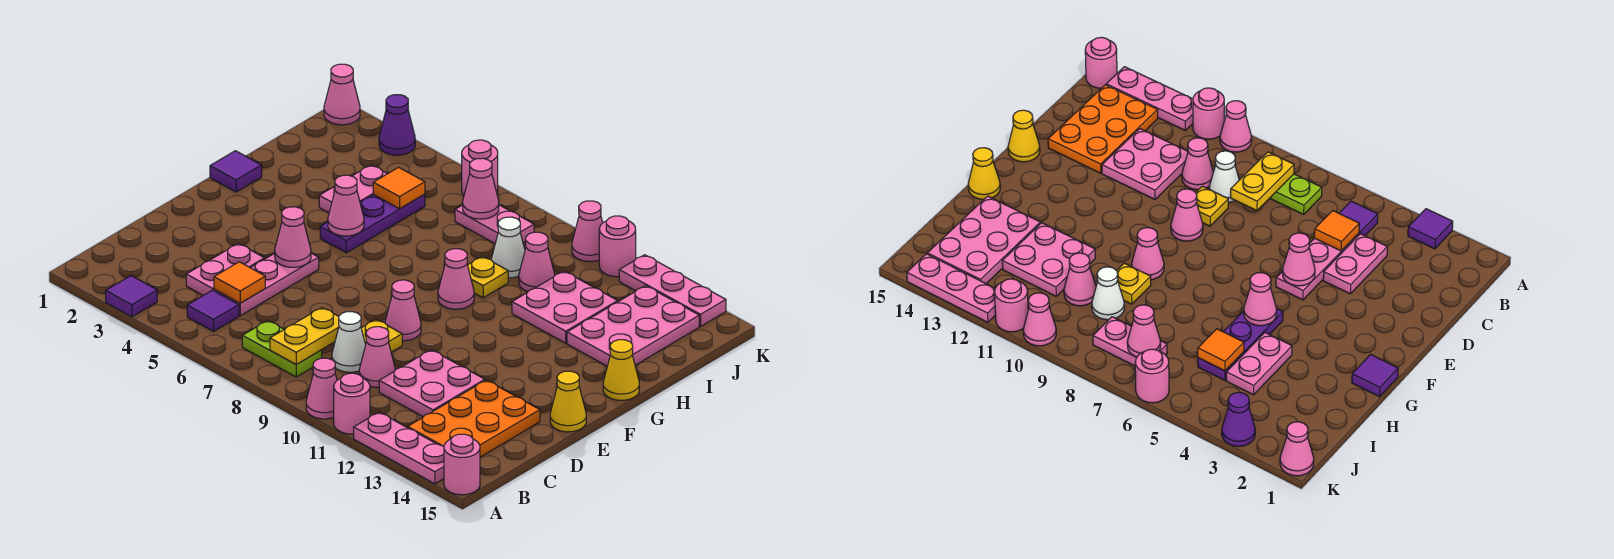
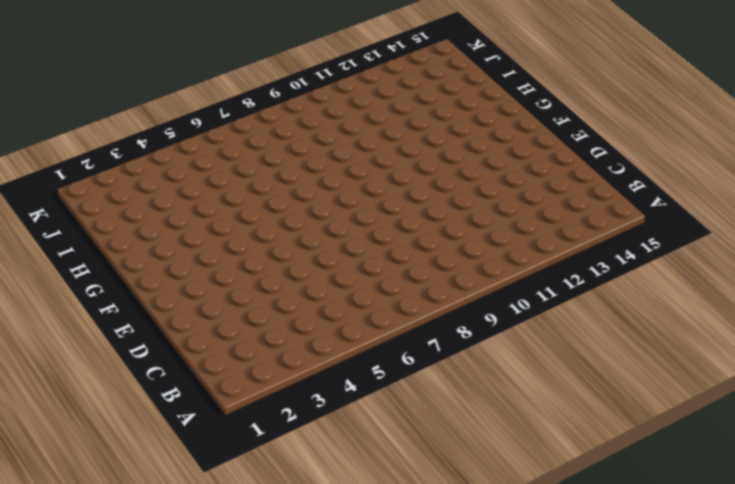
none -> purple tile A3 level 1
none -> pink cone A10 level 1
none -> pink round brick A11 level 1
none -> pink plate A12:A14 level 1

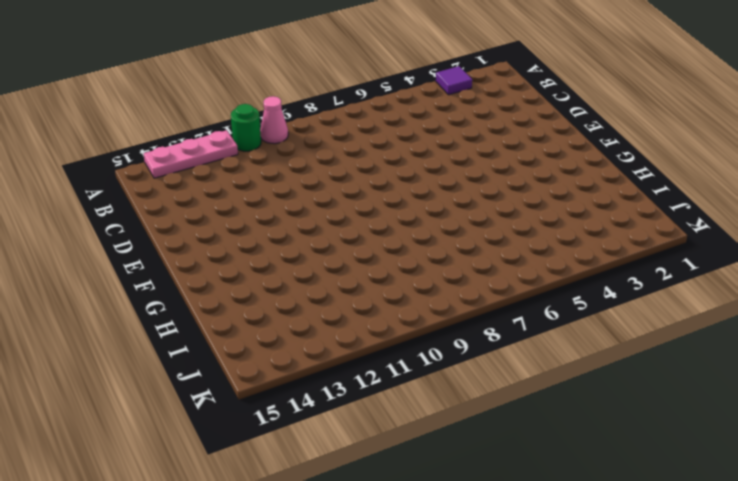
green round brick A11 level 1 -> pink round brick A11 level 1
none -> pink round brick A15 level 1
none -> purple tile B5 level 1
none -> lime plate B7:B8 level 1
none -> orange plate B13:D14 level 1

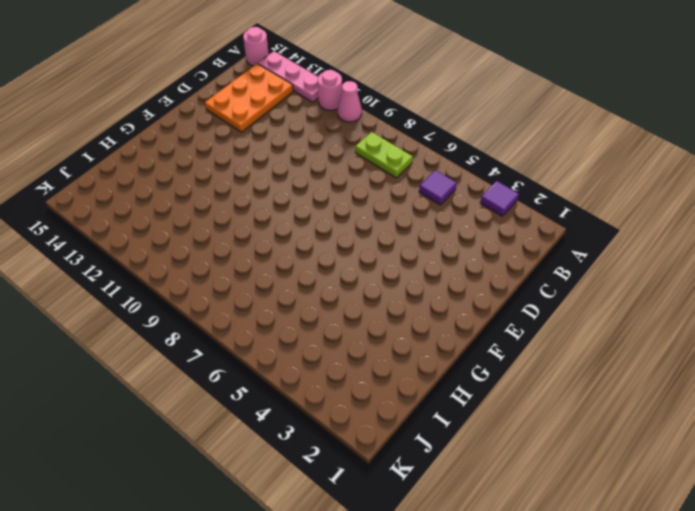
none -> pink plate C4:D4 level 1
none -> pink plate C5:E5 level 1
none -> white cone C9 level 1
none -> pink cone C10 level 1

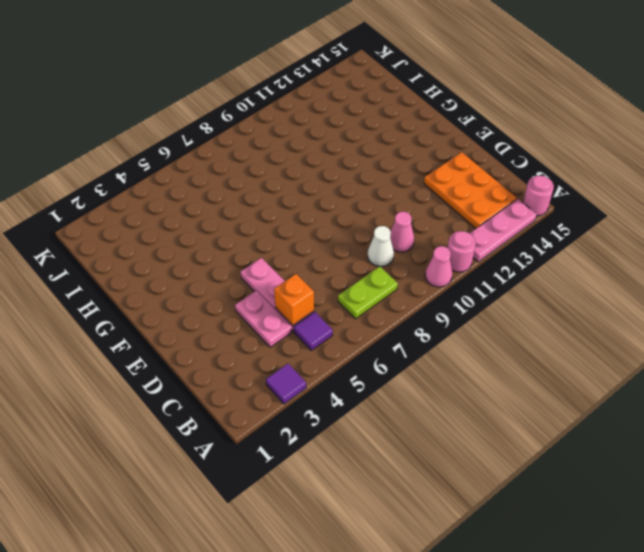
orange brick C5 level 2 -> orange tile C5 level 2
none -> pink plate C11:D12 level 1
none -> yellow plate D9 level 1
none -> pink cone E9 level 1
none -> yellow cone E15 level 1

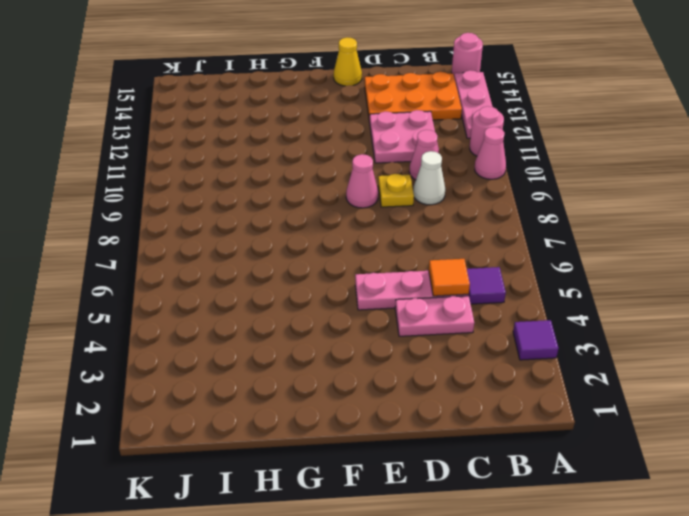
none -> lime plate B7:B8 level 1
none -> purple tile G1 level 1
none -> purple plate G5:I5 level 1
none -> pink cone G9 level 1

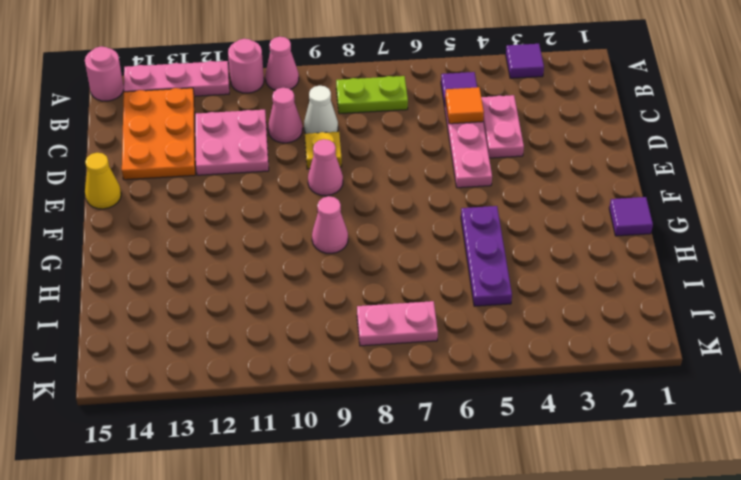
none -> yellow cone G15 level 1
none -> pink plate H4:I4 level 1
none -> yellow plate H9 level 1
none -> pink plate H11:I12 level 1

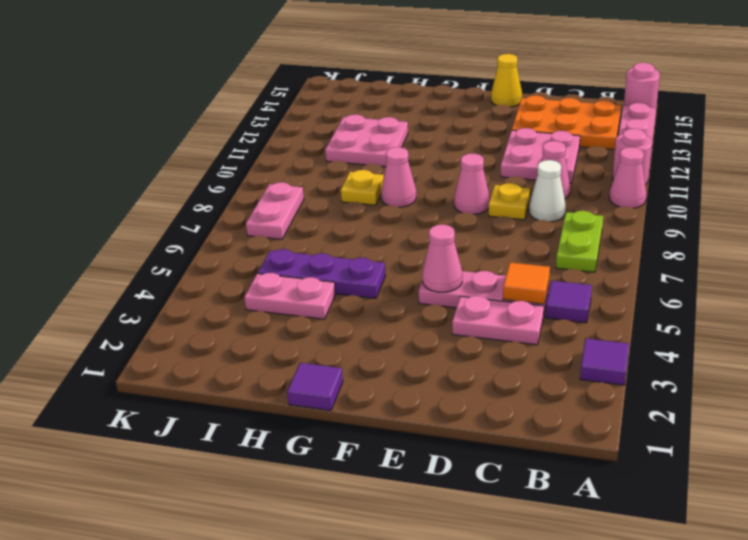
none -> yellow cone G15 level 1
none -> pink plate H13:J14 level 1
none -> white cone I9 level 1
none -> pink cone I10 level 1

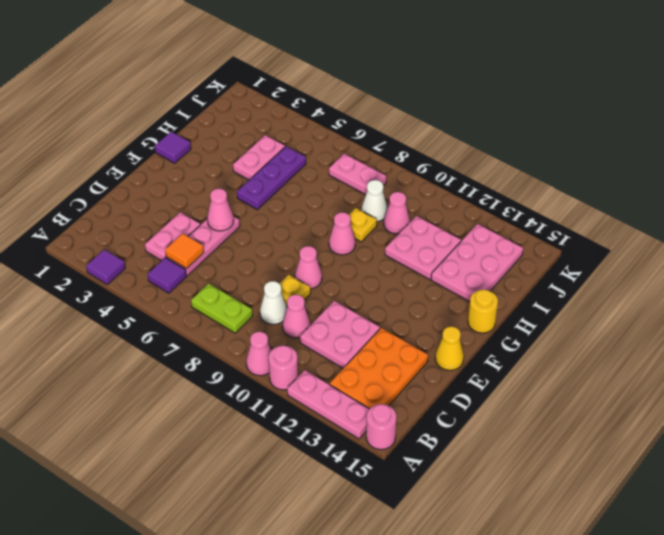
yellow round brick G15 level 1 -> yellow cone G15 level 1
none -> pink cone K1 level 1
none -> purple cone K3 level 1
none -> pink round brick K6 level 1
none -> pink cone K10 level 1

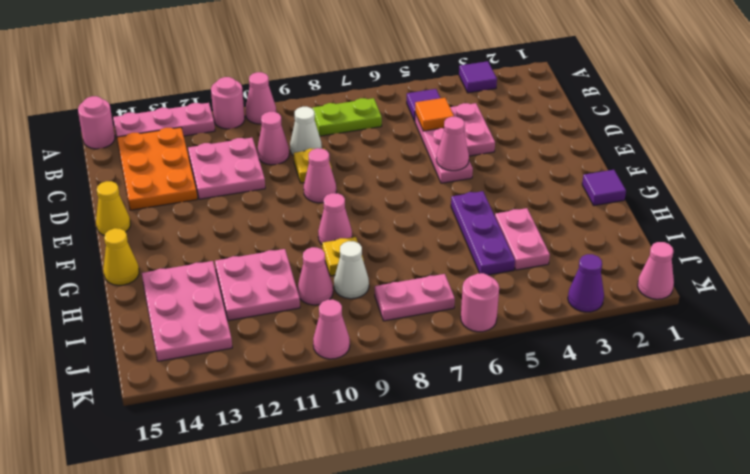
none -> pink round brick K11 level 1
none -> pink plate K12:K14 level 1
none -> yellow plate B8:C8 level 2
none -> pink cone G5 level 2

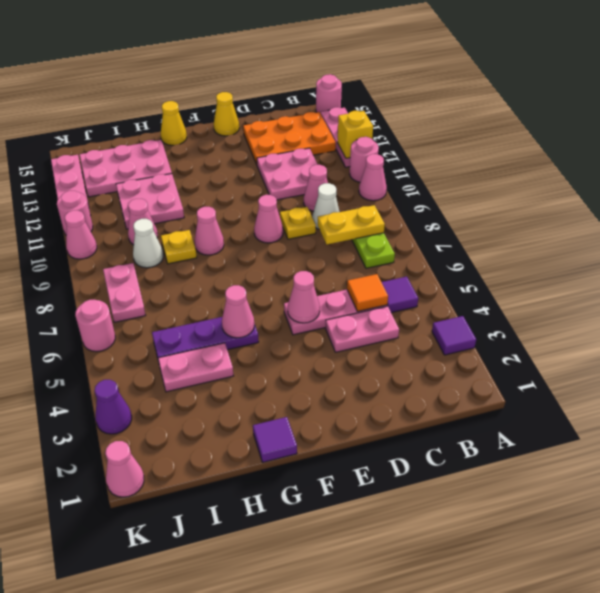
yellow brick A12 level 2 -> none
none -> orange tile I5 level 2
none -> pink cone J7 level 2

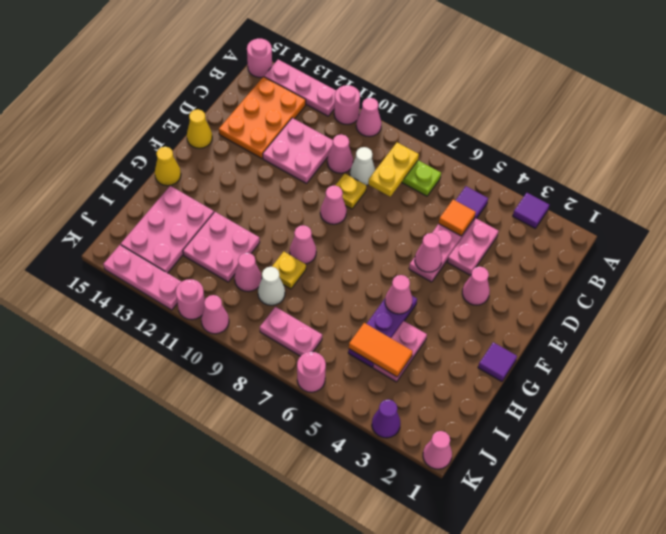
pink cone E3 level 1 -> pink cone J7 level 2
orange tile I4:I5 level 2 -> orange tile I5 level 2

